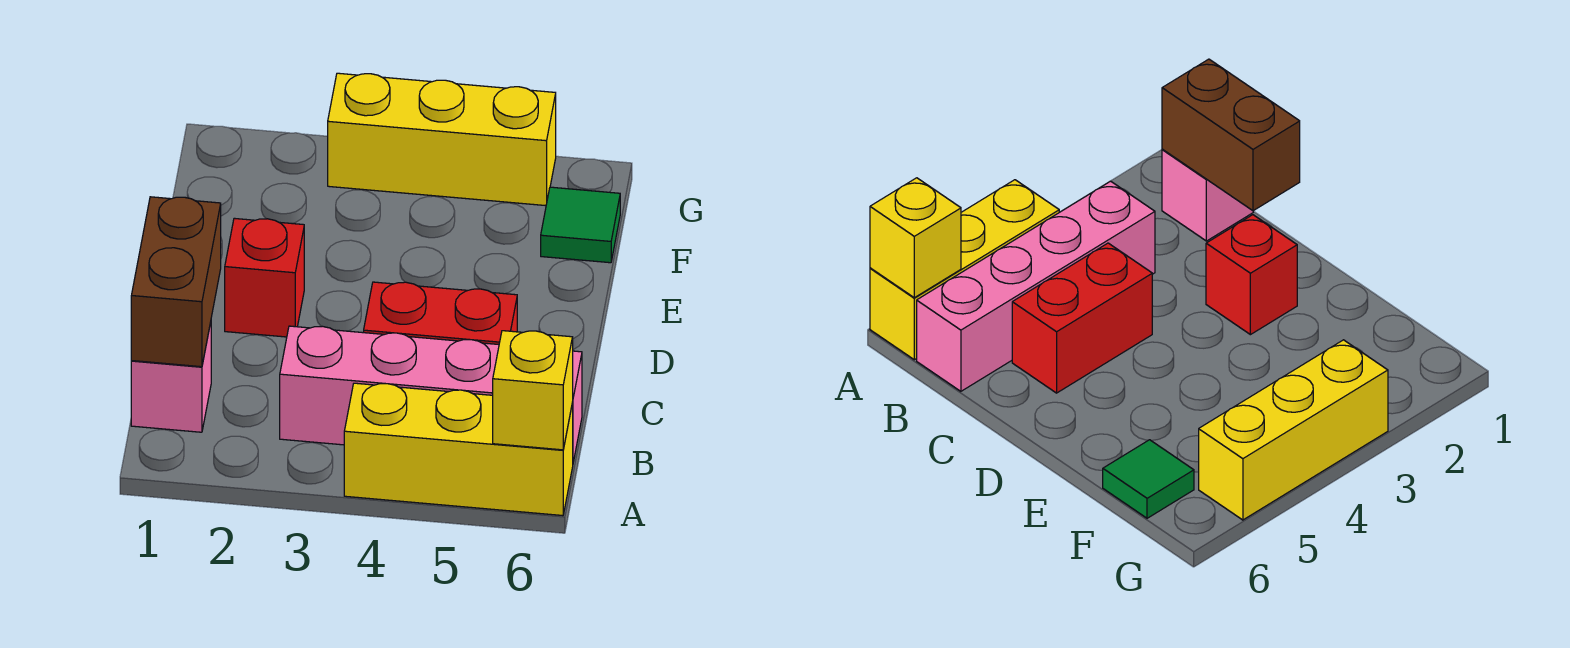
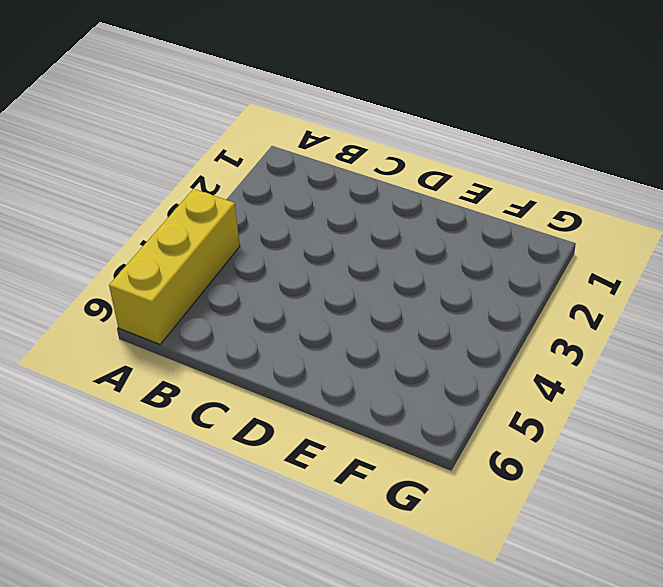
none -> pink brick B1 level 1
none -> pink brick B3:B6 level 1

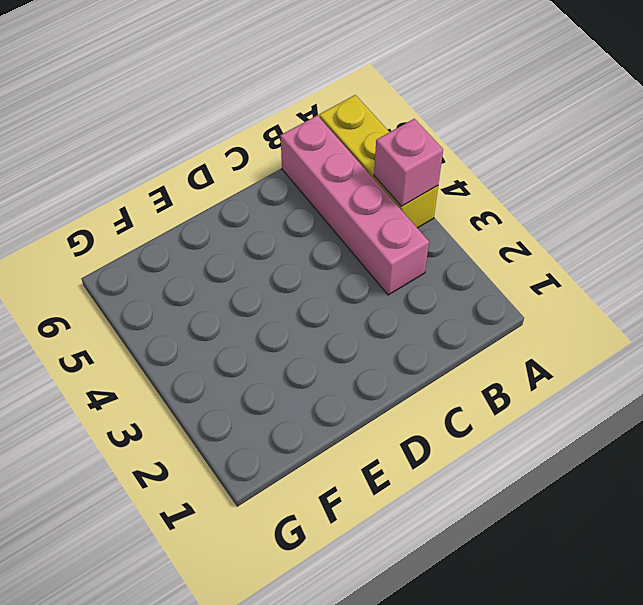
pink brick A4 level 2 -> pink brick B1 level 1
none -> red brick C4:C5 level 1
none -> red brick D2 level 1

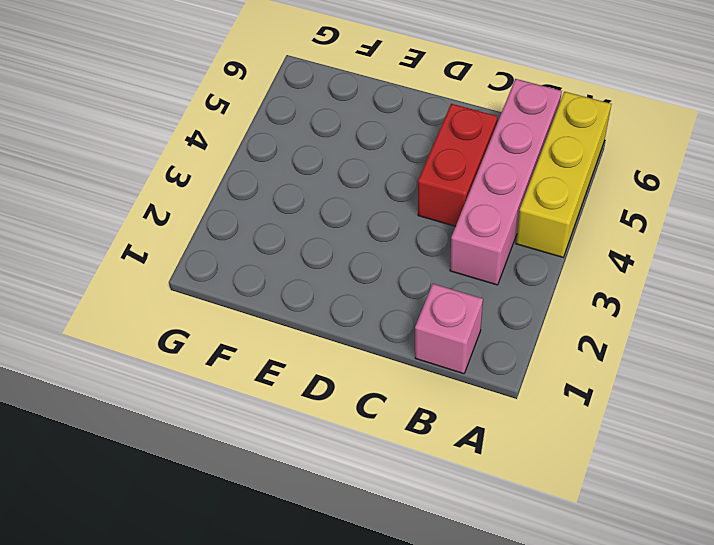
none -> red brick D2 level 1
none -> green tile F6 level 1

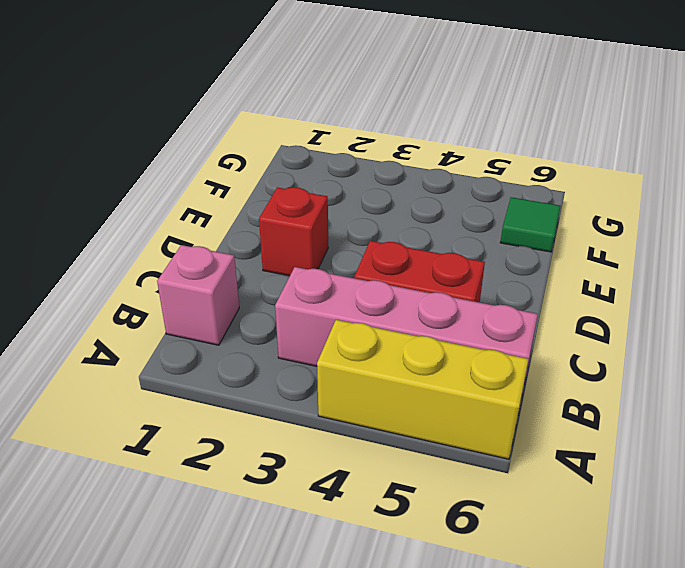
none -> yellow brick G3:G5 level 1
none -> yellow brick A6 level 2

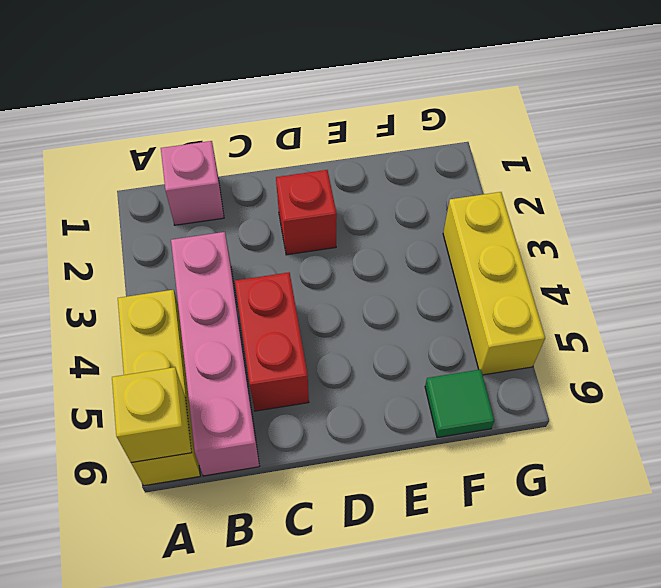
none -> brown brick B1:C1 level 2

